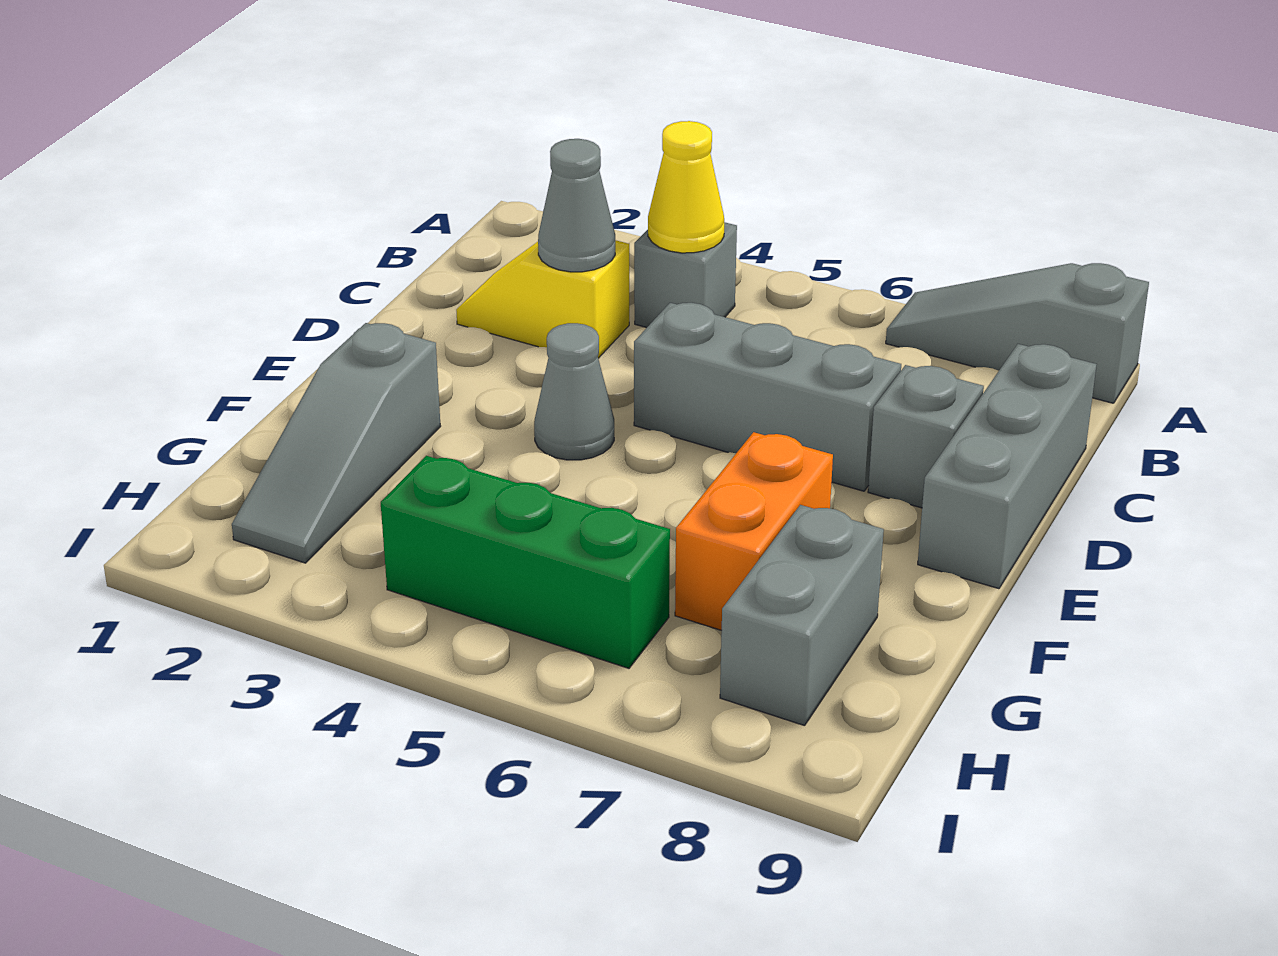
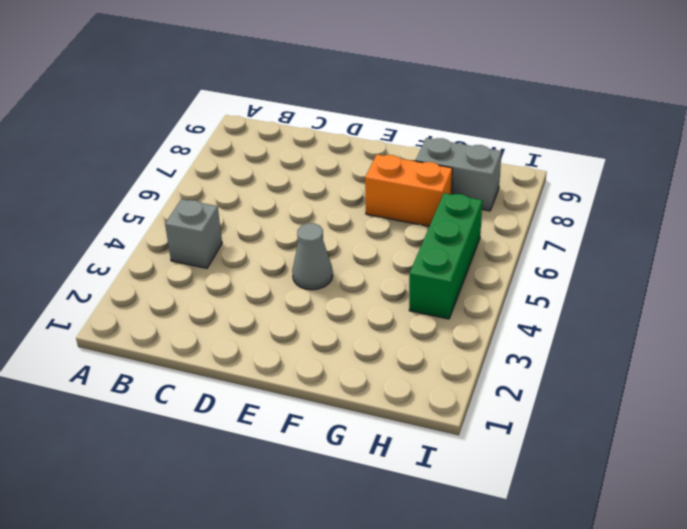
none -> grey slope A7:A9 level 1 top 9
none -> yellow slope C2:C3 level 1 top 3
none -> grey brick C9:E9 level 1

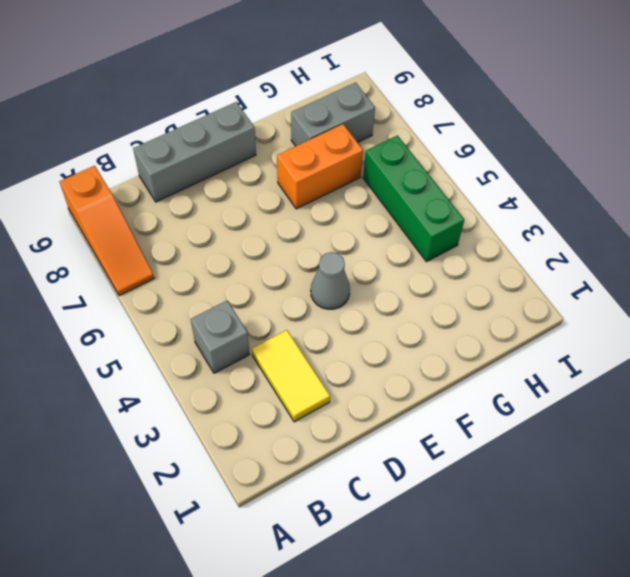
orange slope A7:A9 level 1 top 9 -> grey slope A7:A9 level 1 top 9
yellow tile C2:C3 level 1 -> yellow slope C2:C3 level 1 top 3
none -> grey brick D5:D7 level 1
none -> grey brick D8 level 1
none -> grey slope F2:H2 level 1 top F

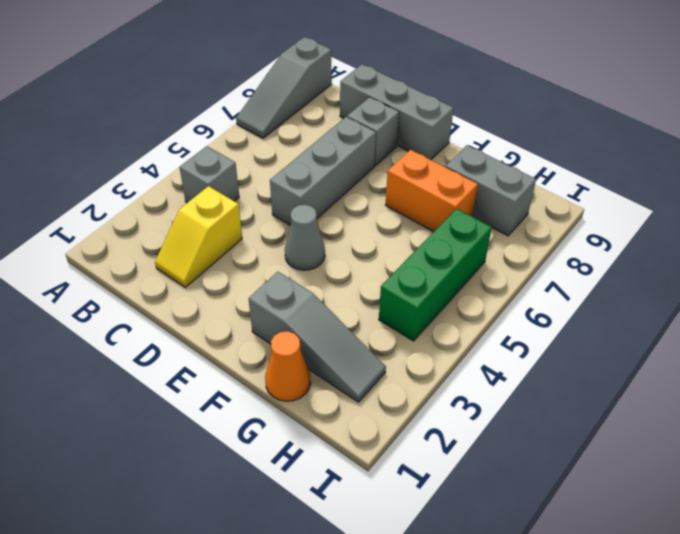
orange cone G1 level 1 -> none
none -> yellow cone B4 level 2
none -> grey cone C3 level 2

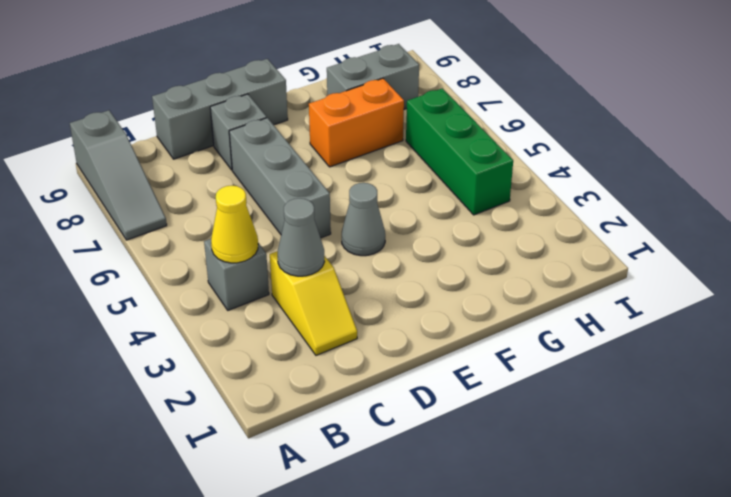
none -> grey slope F2:H2 level 1 top F

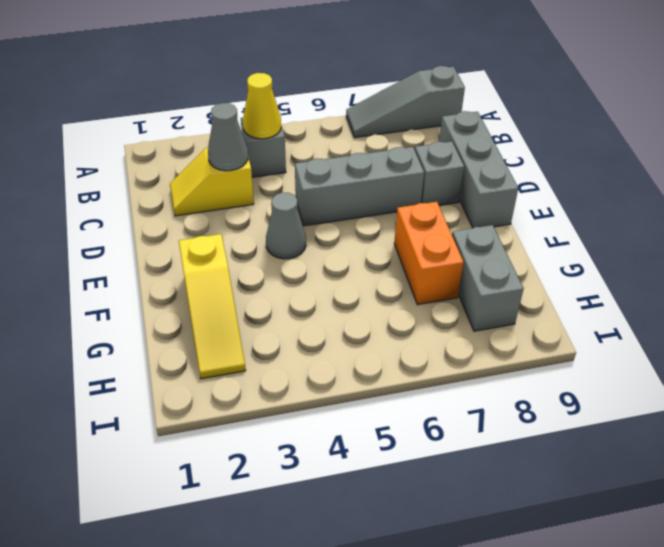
yellow slope F2:H2 level 1 top F -> grey slope F2:H2 level 1 top F
none -> green brick H4:H6 level 1

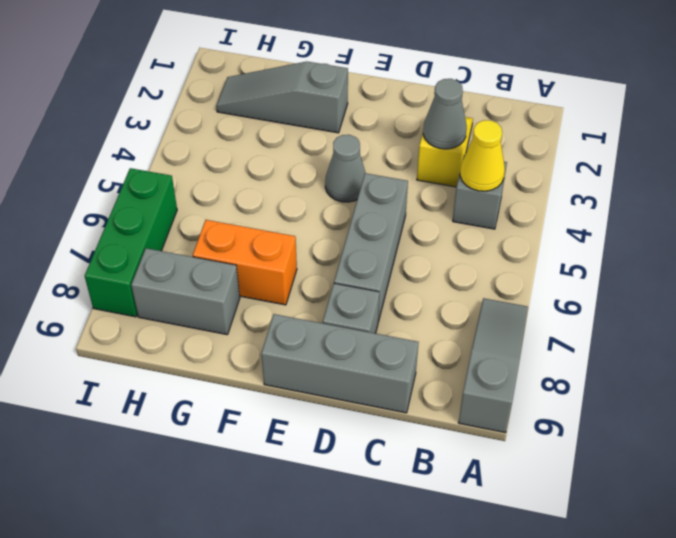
green brick I6:I8 level 1 -> green brick H4:H6 level 1

